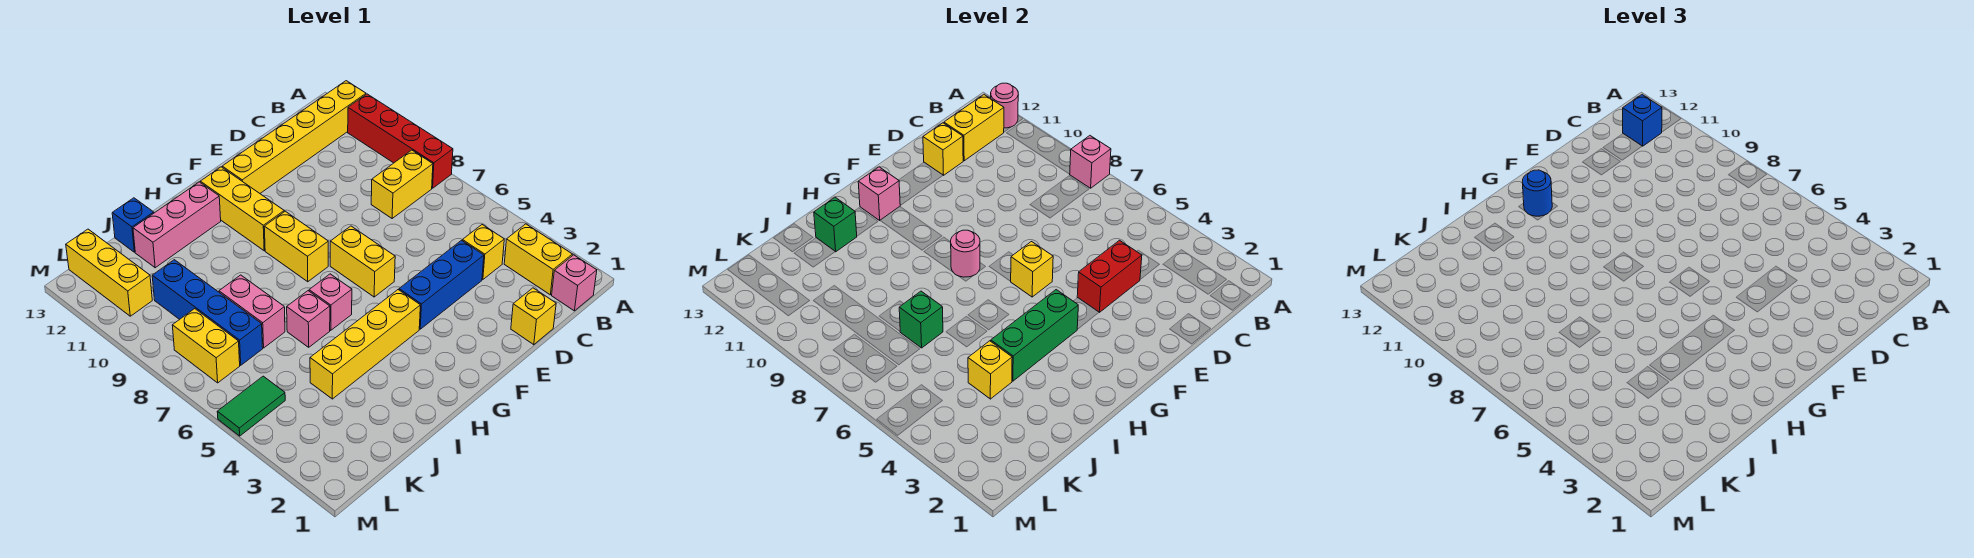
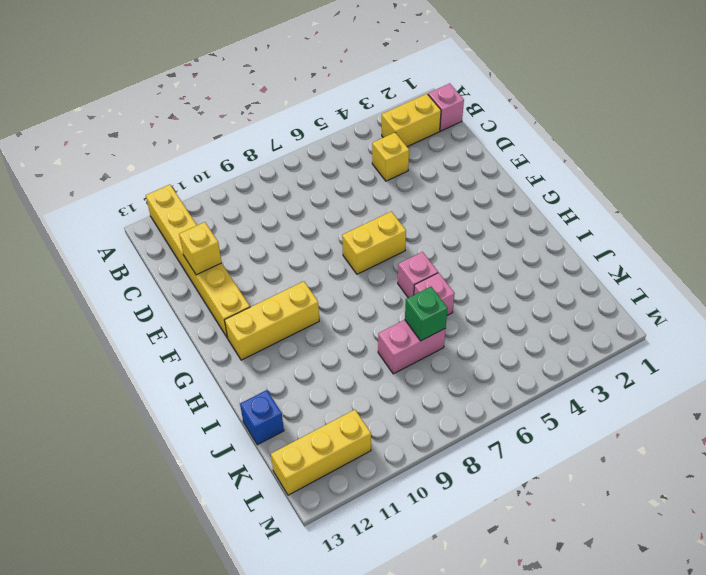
none -> red brick A8:A11 level 1
none -> yellow brick B8:C8 level 1
none -> yellow brick D1 level 1
none -> blue brick D4:F4 level 1

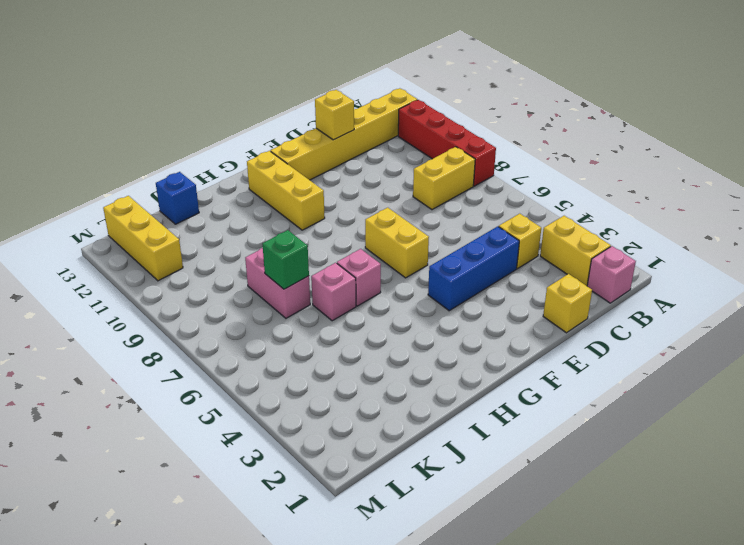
none -> yellow brick G4:J4 level 1
none -> yellow brick G8:G9 level 1
none -> pink brick H12:J12 level 1
none -> blue brick K7:K10 level 1

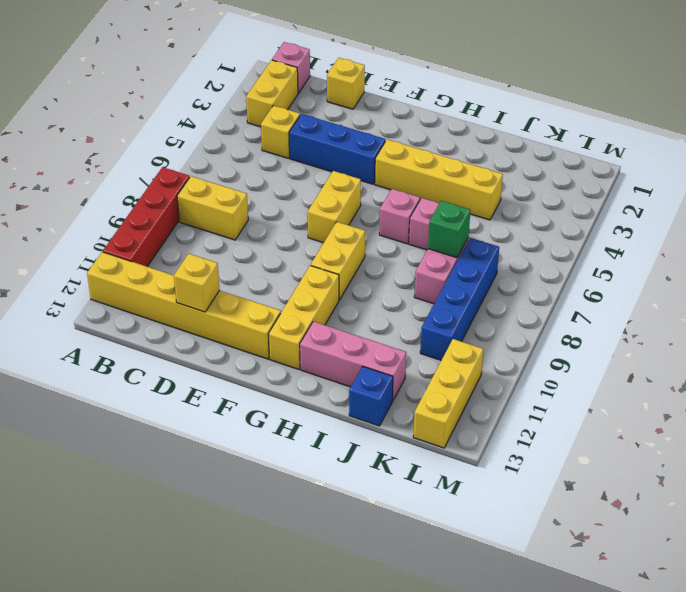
none -> green tile L5:M5 level 1
none -> yellow brick L7:L8 level 1
none -> pink brick A8 level 2
none -> pink round brick A12 level 2

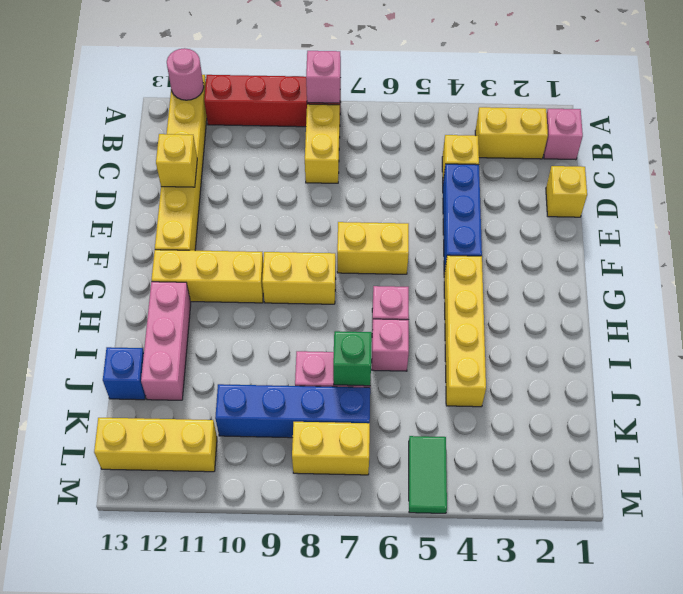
none -> yellow brick B12:C12 level 2
none -> red brick D4:E4 level 2
none -> yellow brick F6 level 2
none -> green brick G4:I4 level 2

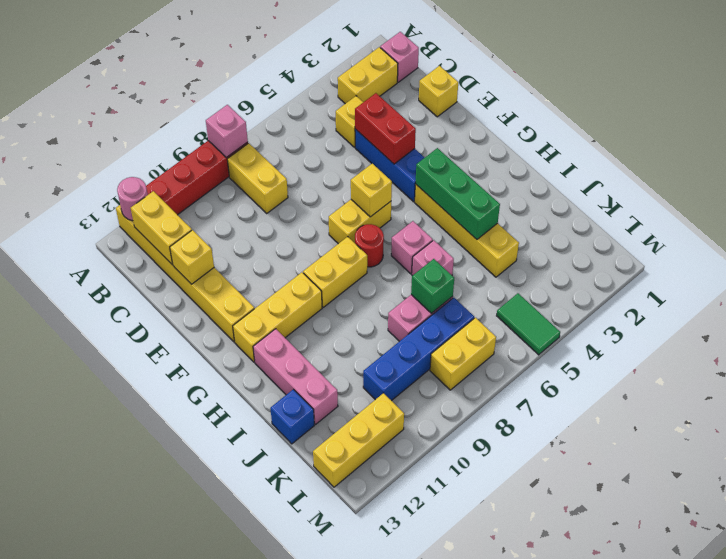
red round brick G7 level 1 -> none
none -> pink round brick G8 level 2
none -> pink brick G12 level 2
none -> green brick I12 level 2
none -> yellow brick J4 level 2

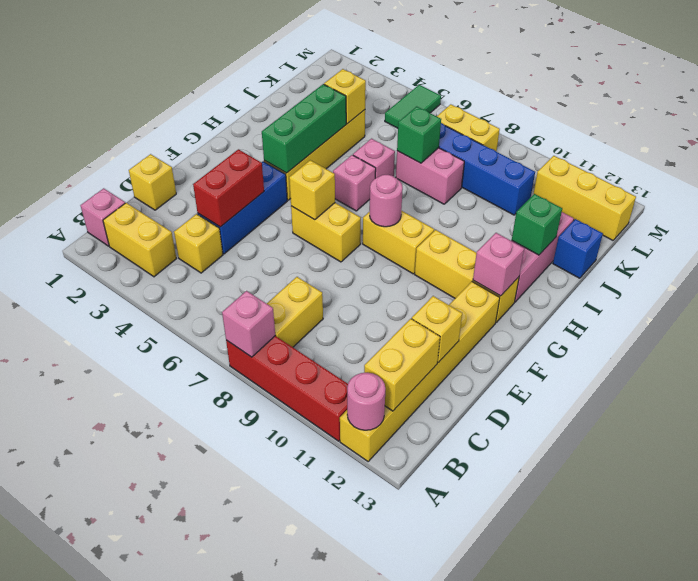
none -> blue brick B12 level 3
none -> blue round brick G12 level 3

